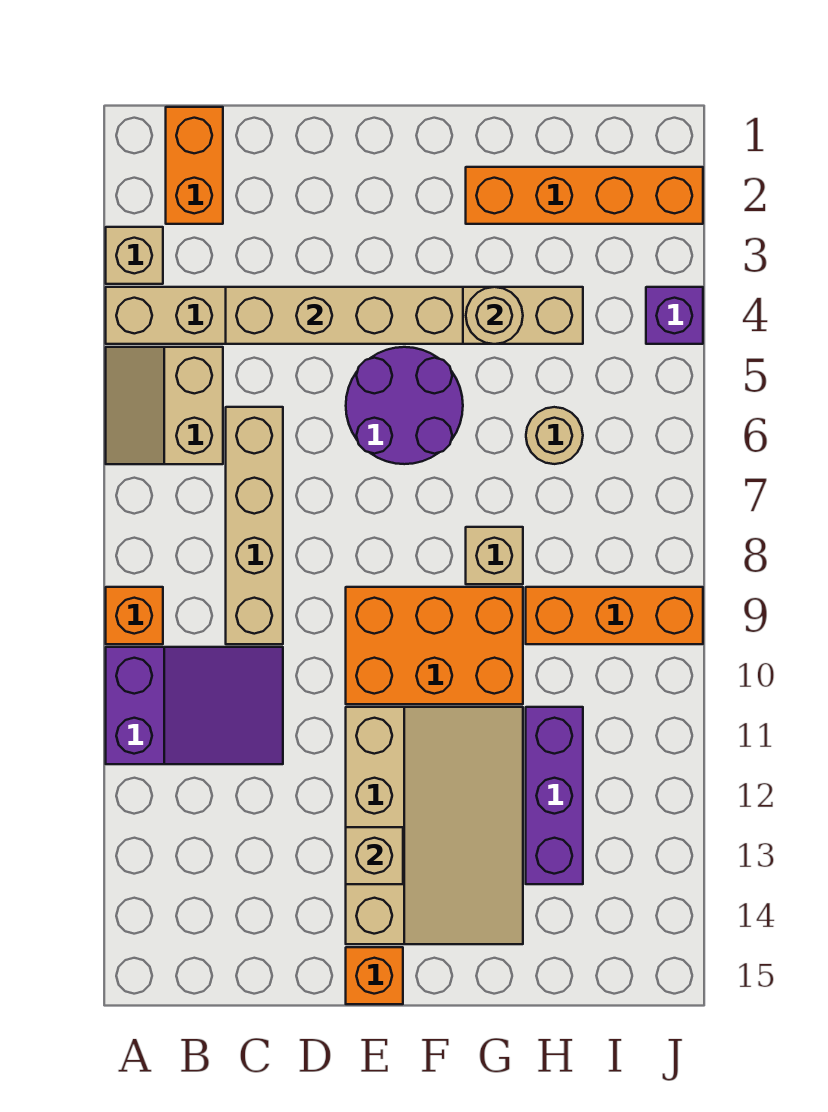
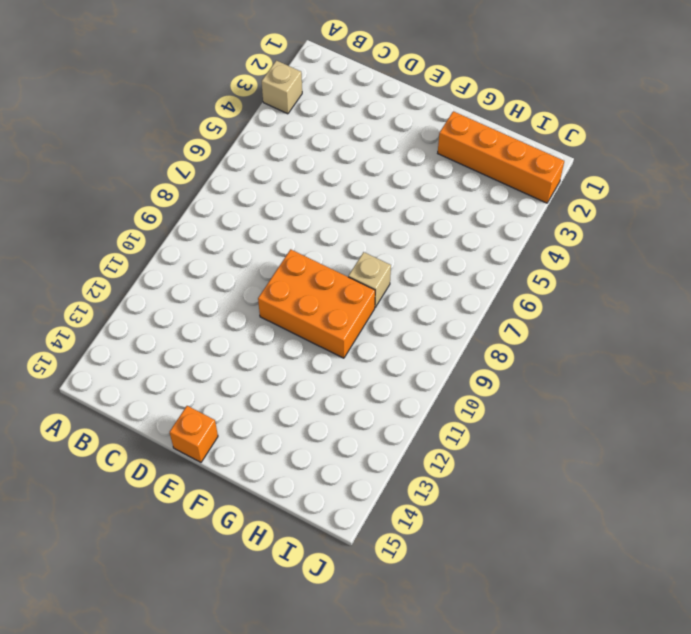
none -> tan brick A4:H4 level 1
none -> tan slope A5:B6 level 1 top B
none -> orange brick A9 level 1

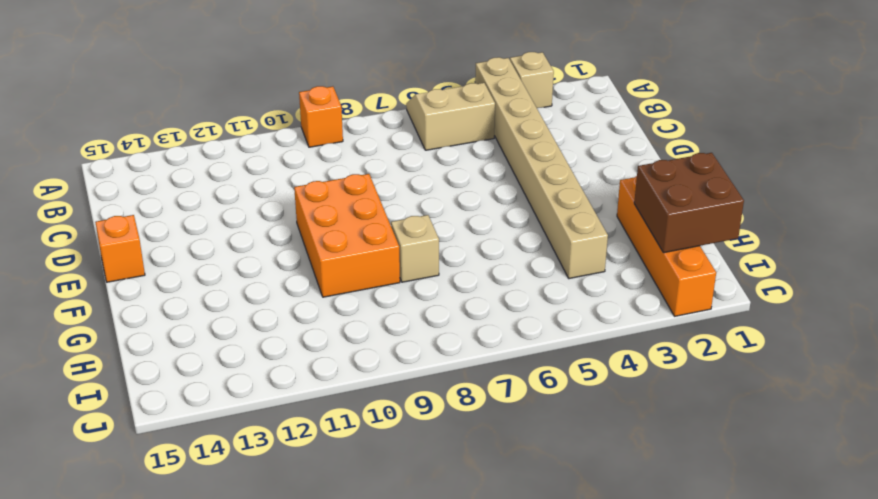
brown brick H1:I2 level 2 -> none
none -> purple slope A10:C11 level 1 top A
none -> orange brick B1:B2 level 1
none -> tan brick C6:C9 level 1

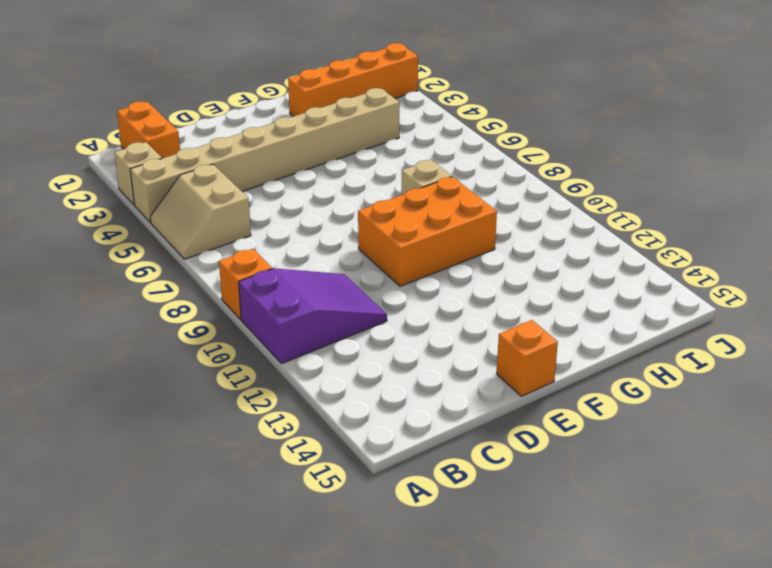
none -> tan brick C6:C9 level 1
none -> purple round brick E5:F6 level 1
none -> tan slope E11:G14 level 1 top E

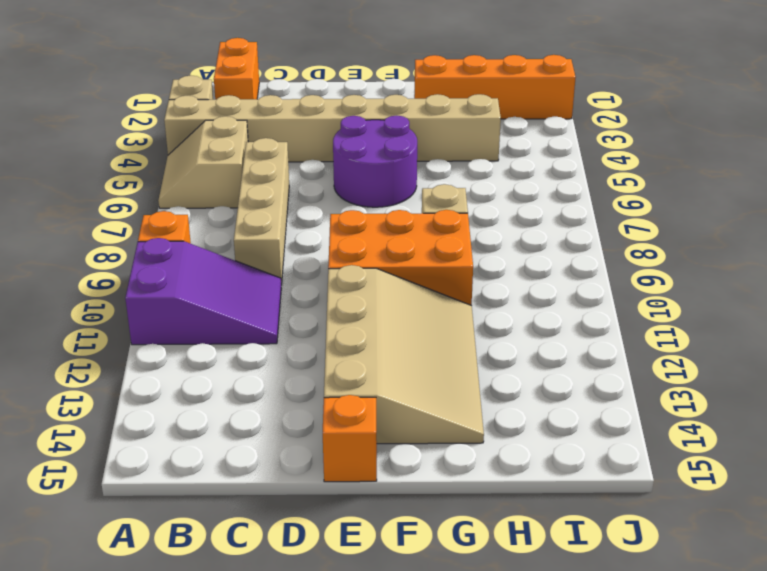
none -> tan round brick H6 level 1
none -> orange brick H9:J9 level 1
none -> purple brick H11:H13 level 1

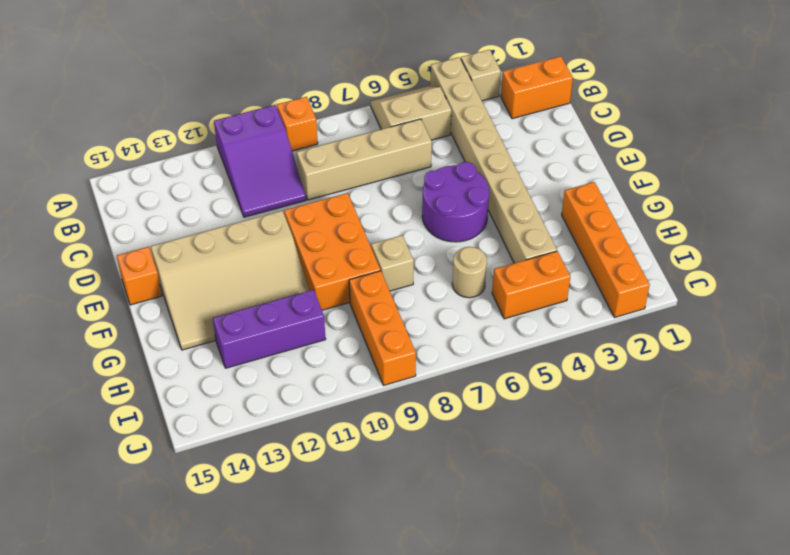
orange brick I4:I5 level 1 -> none
none -> purple brick J4 level 1
none -> tan brick C4:F4 level 2
none -> tan brick E13 level 2

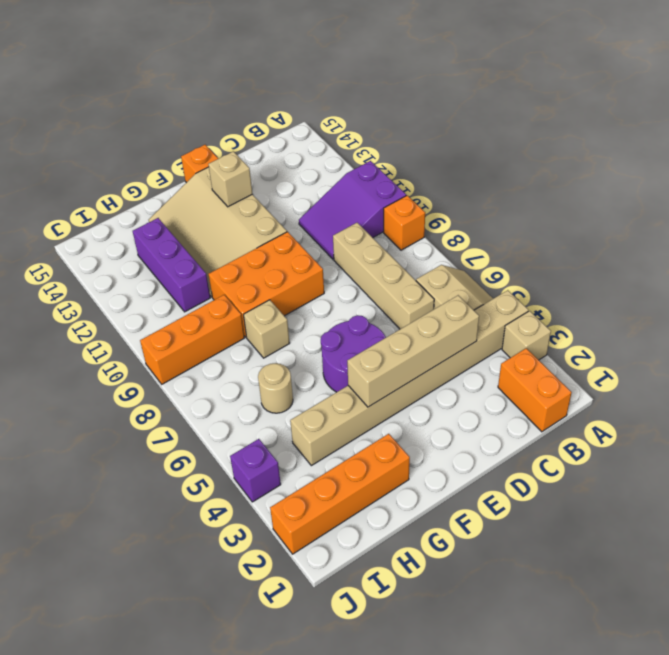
none -> tan round brick G4 level 2

